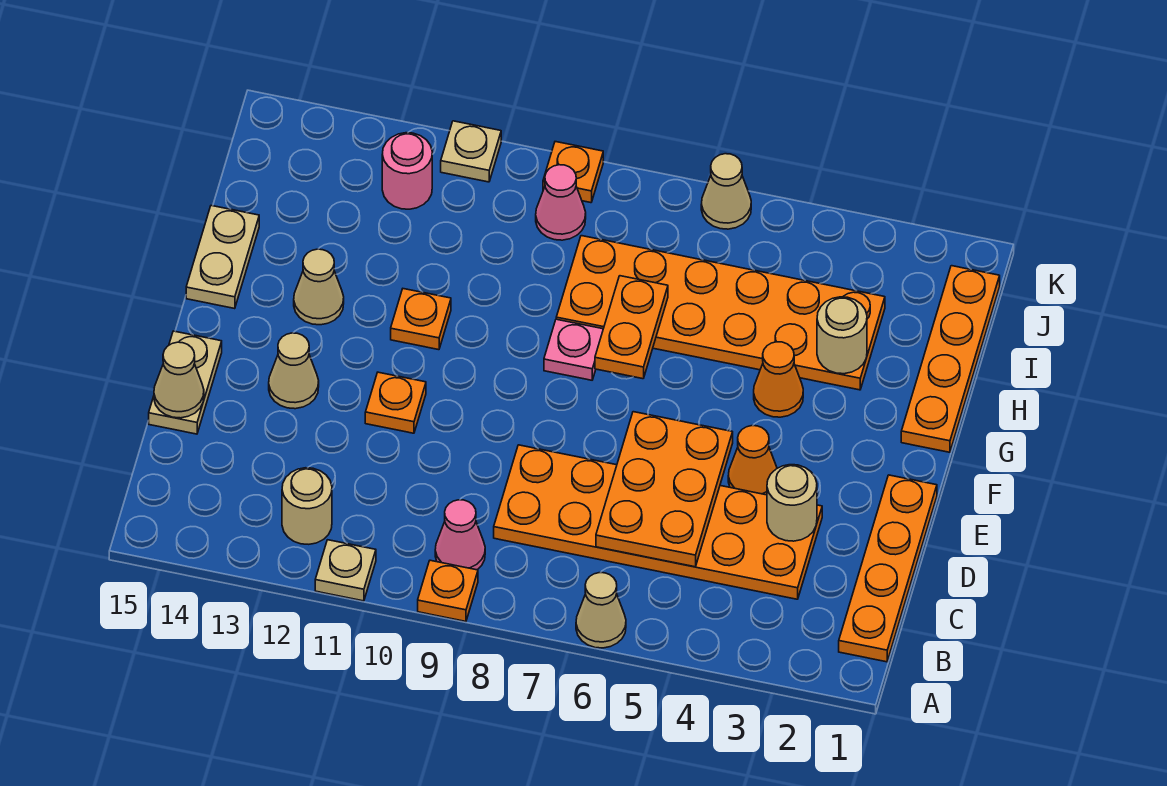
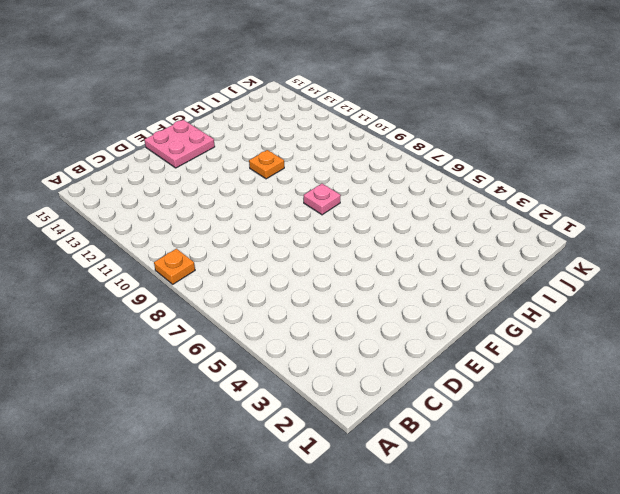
pink plate E14:F15 level 1 -> tan plate D15:E15 level 1
none -> tan cone A6 level 1
none -> tan plate A11 level 1
none -> orange plate B1:E1 level 1

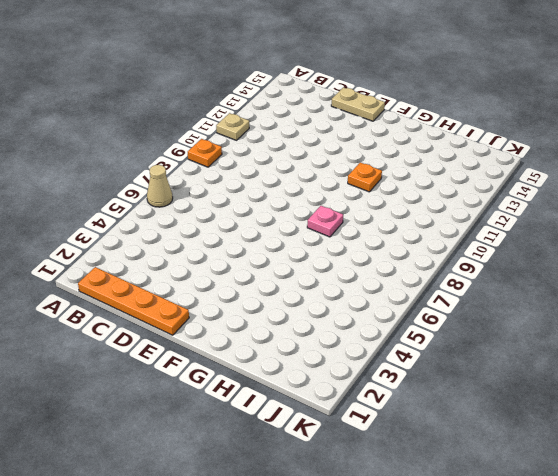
none -> pink cone B9 level 1
none -> tan round brick B12 level 1
none -> orange plate C3:D8 level 1

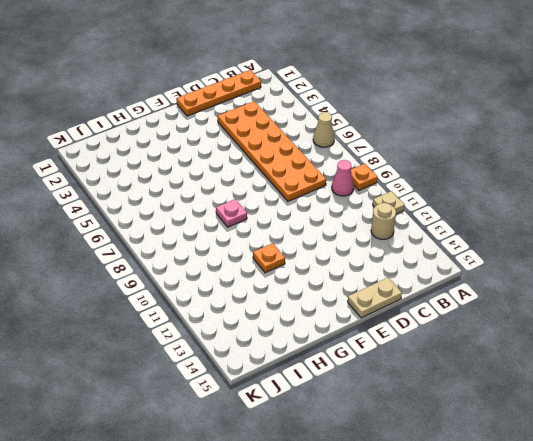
none -> orange cone E4 level 1
none -> orange plate E11 level 1
none -> tan cone E13 level 1

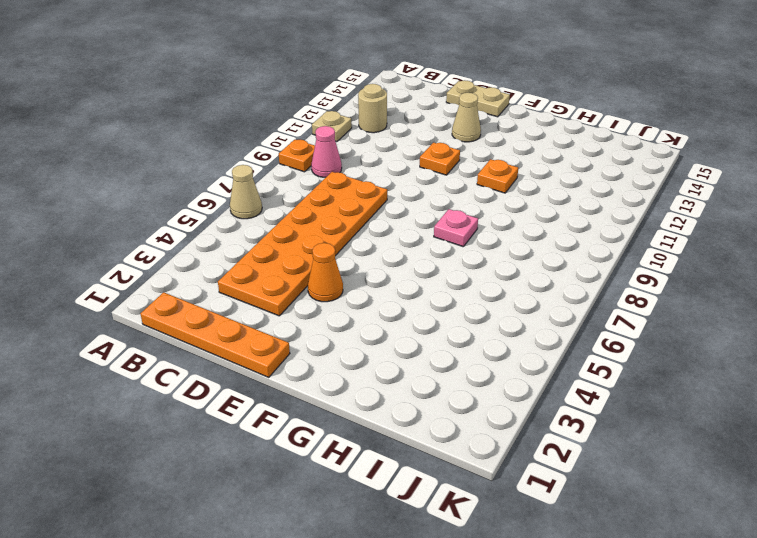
none -> orange plate G1:J1 level 1
none -> orange cone G4 level 1
none -> tan cone G13 level 1

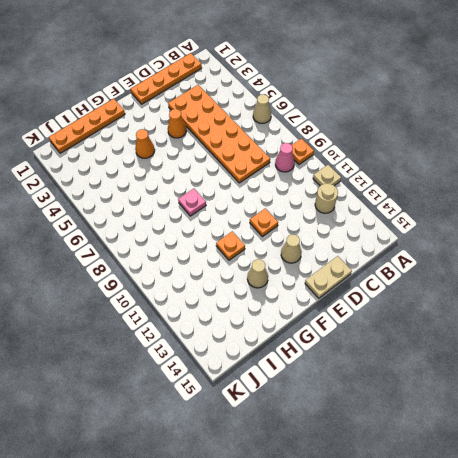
none -> tan plate G15:H15 level 1
none -> orange plate H3:I8 level 1
none -> pink cone J9 level 1

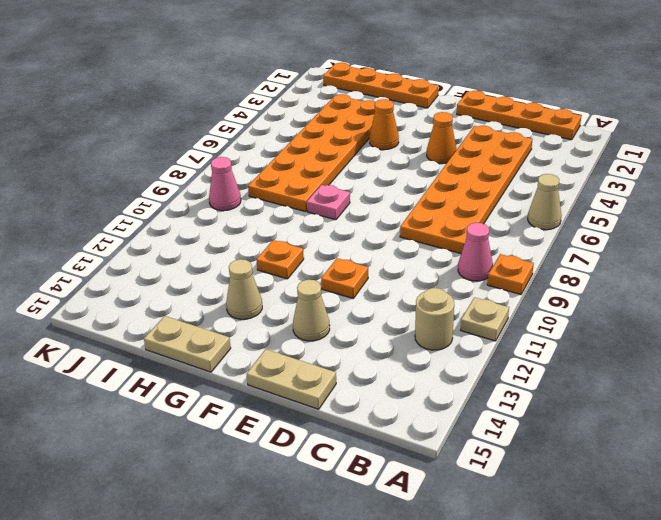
none -> pink round brick J12 level 1
none -> tan cone K6 level 1
none -> orange plate K9 level 1

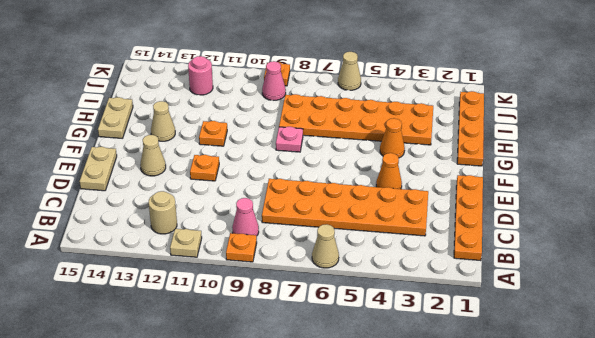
none -> tan plate K11 level 1
none -> orange plate C5:E6 level 2
none -> tan round brick D3 level 2

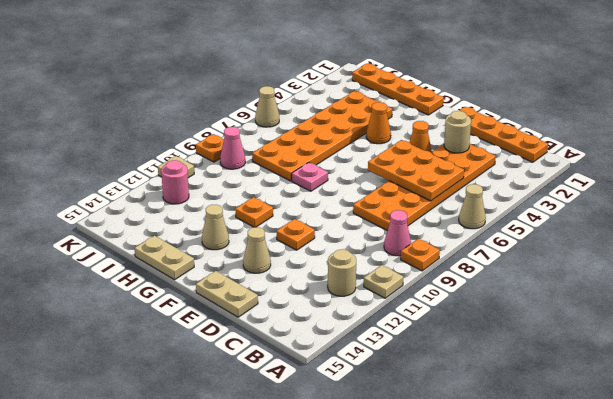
none -> tan cone D15 level 2
none -> orange plate G7:H7 level 2
none -> tan round brick H3 level 2

